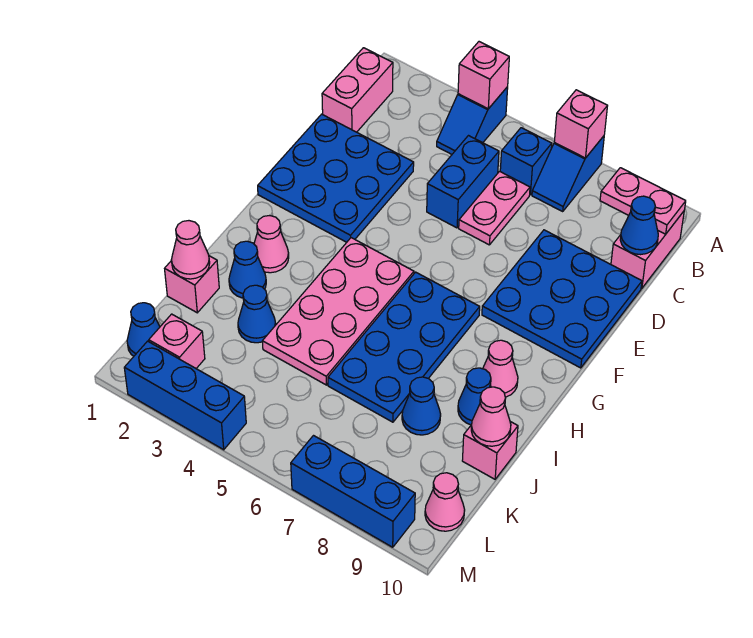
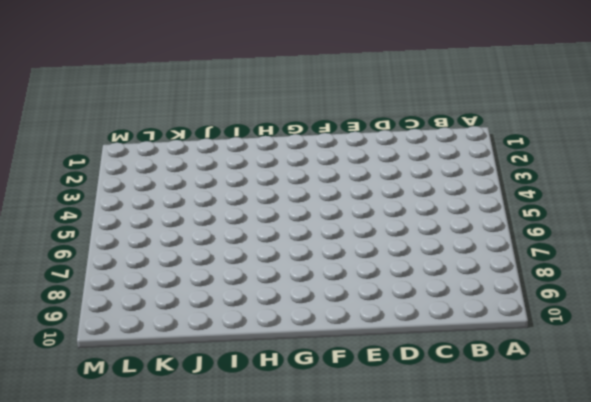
none -> blue slope A4:B4 level 1 top A
none -> blue slope A7:B7 level 1 top A
none -> pink brick B1:C1 level 1
none -> blue brick B6 level 1

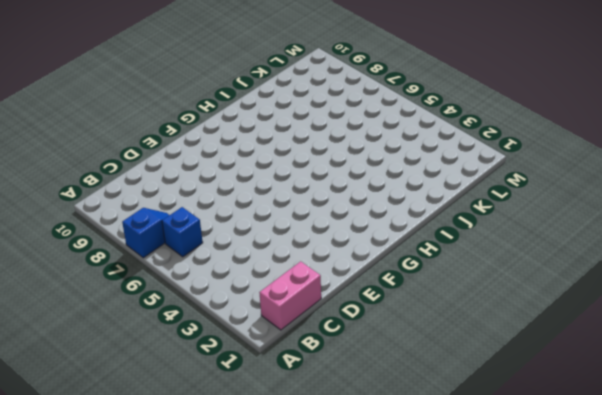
none -> blue slope A4:B4 level 1 top A
none -> pink brick B10:C10 level 1
none -> blue brick C5:D5 level 1
none -> pink plate C6:D6 level 1

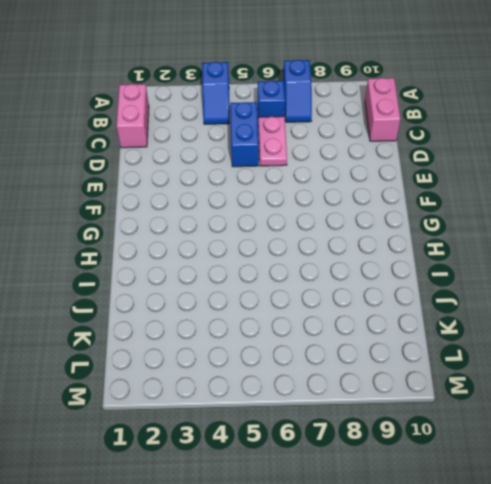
none -> blue plate D1:F3 level 1
none -> blue plate D8:F10 level 1
none -> pink plate G4:J5 level 1
none -> blue plate G6:J7 level 1

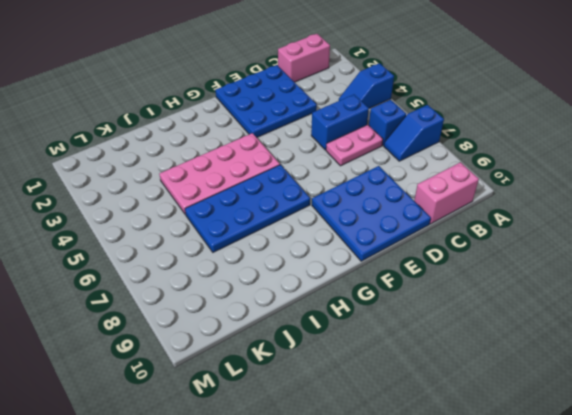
none -> pink cone H2 level 1
none -> pink cone H9 level 1
none -> blue cone I2 level 1
none -> blue cone I9 level 1

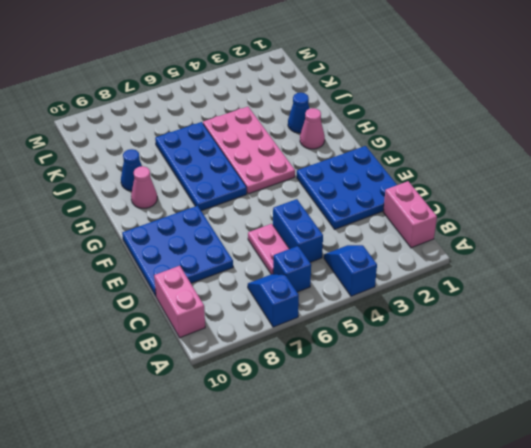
none -> pink brick J1 level 1
none -> blue cone J3 level 1
none -> blue cone J8 level 1
none -> pink brick J10 level 1

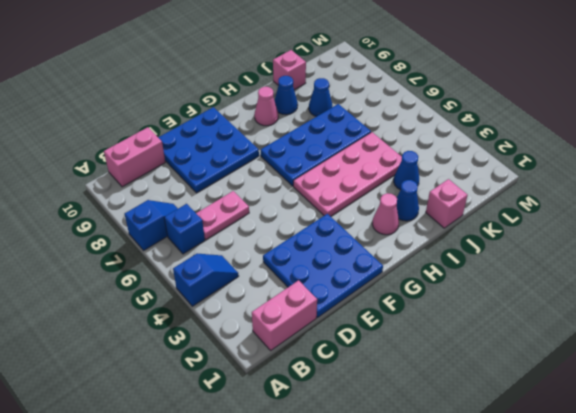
none -> blue brick C5:D5 level 1
none -> blue cone L1 level 1
none -> pink brick L2 level 1
none -> pink cone L10 level 1

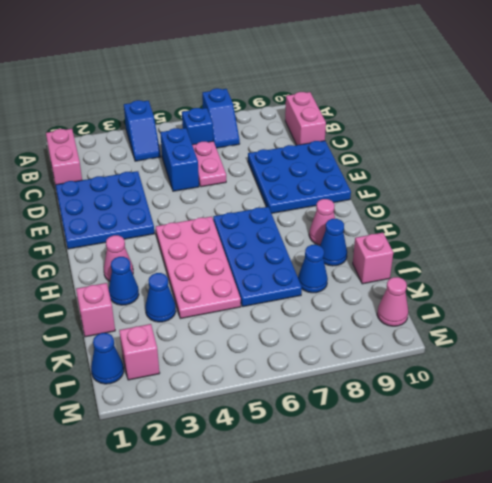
none -> blue brick M2:M4 level 1
none -> blue brick M7:M9 level 1
none -> pink brick A4 level 2
none -> pink brick A7 level 2

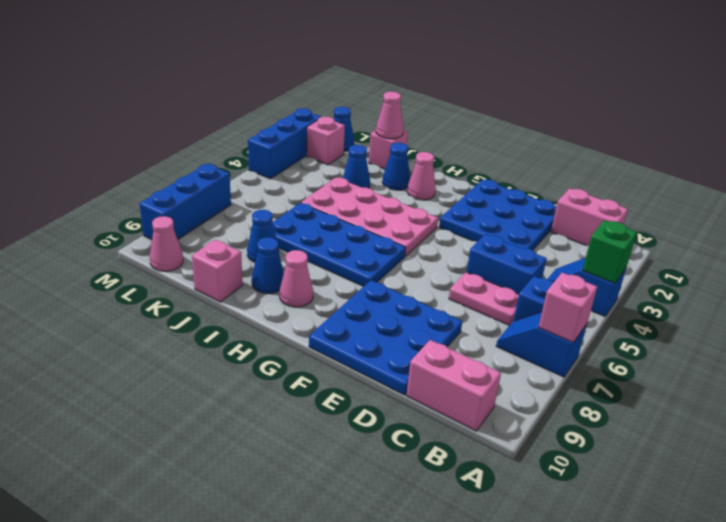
green brick A4 level 2 -> pink brick A4 level 2
none -> pink plate B9:B10 level 2
none -> blue cone C10 level 2
none -> pink cone J10 level 2

